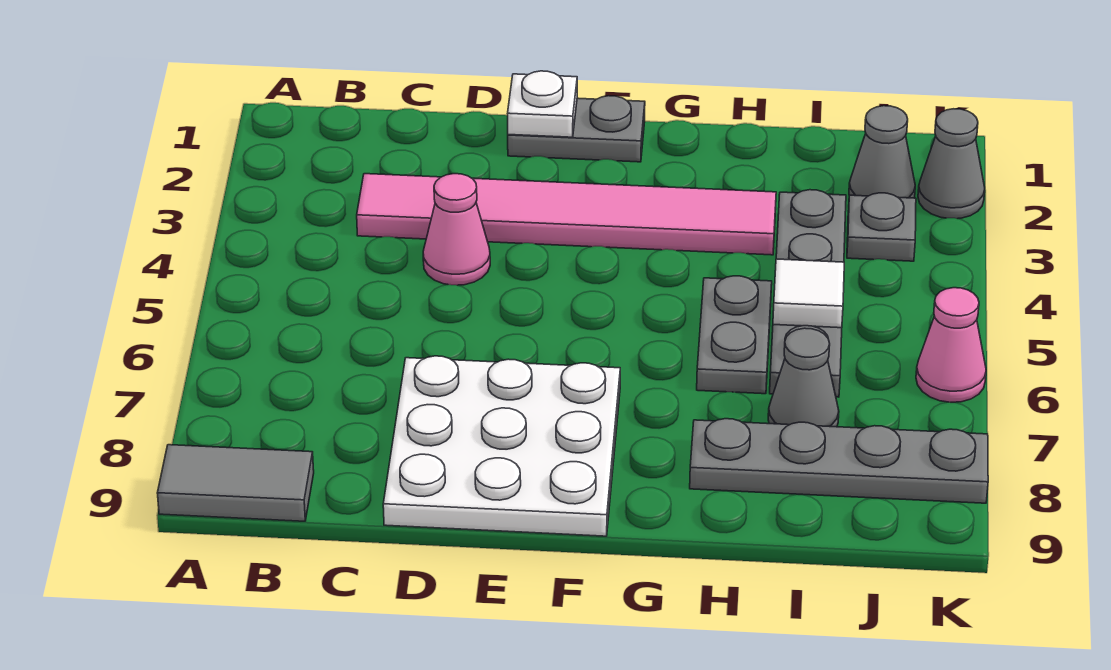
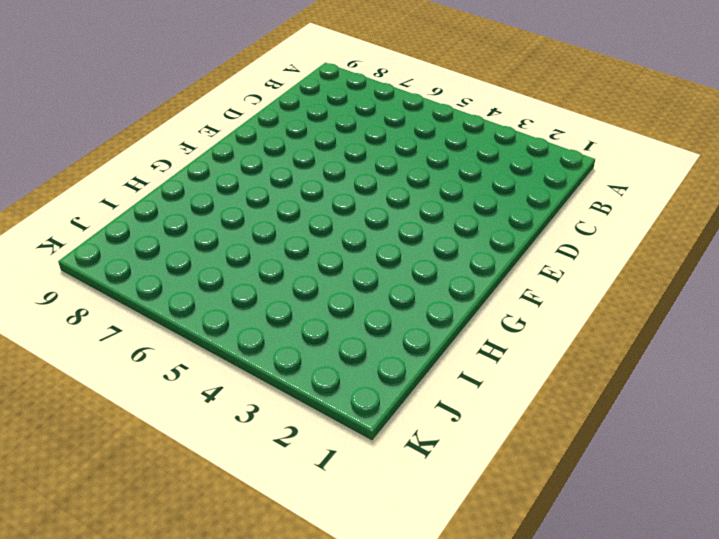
none -> grey tile A9:B9 level 1
none -> pink tile C3:H3 level 1
none -> pink cone D4 level 1

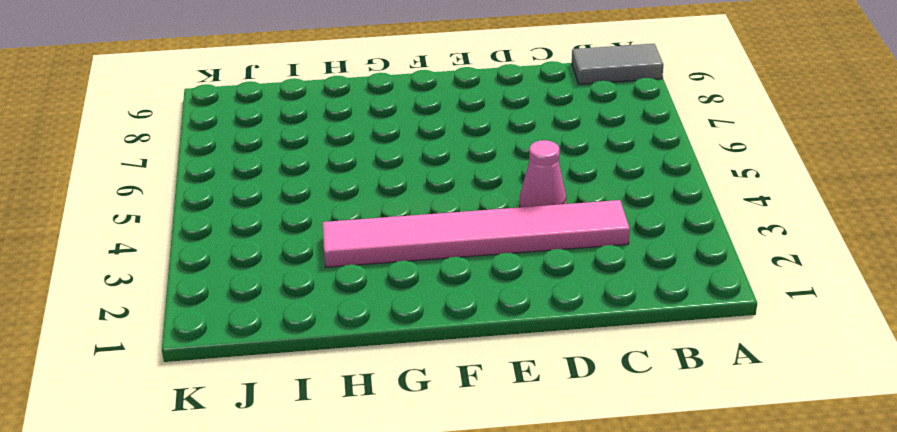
none -> white plate D7:F9 level 1
none -> grey plate E1:F1 level 1
none -> grey plate H5:H6 level 1

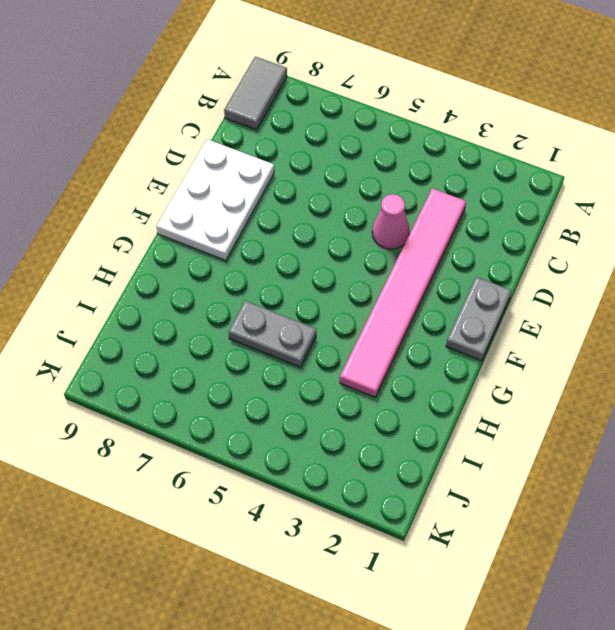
white plate D8:F9 level 1 -> white plate D7:F9 level 1
none -> grey plate H8:K8 level 1
none -> grey plate I3:I6 level 1
none -> grey cone I7 level 1

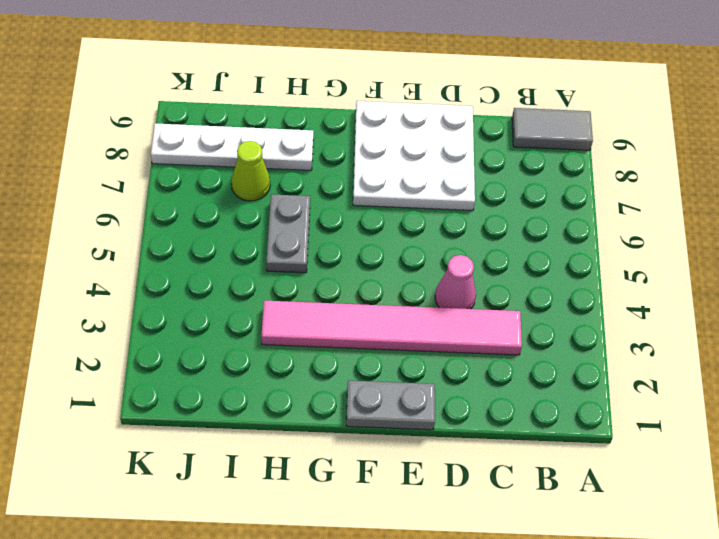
white plate H8:K8 level 1 -> grey plate H8:K8 level 1
lime cone I7 level 1 -> grey cone I7 level 1
none -> grey plate I3:I6 level 1
none -> grey cone J2 level 1
none -> grey plate J3 level 1

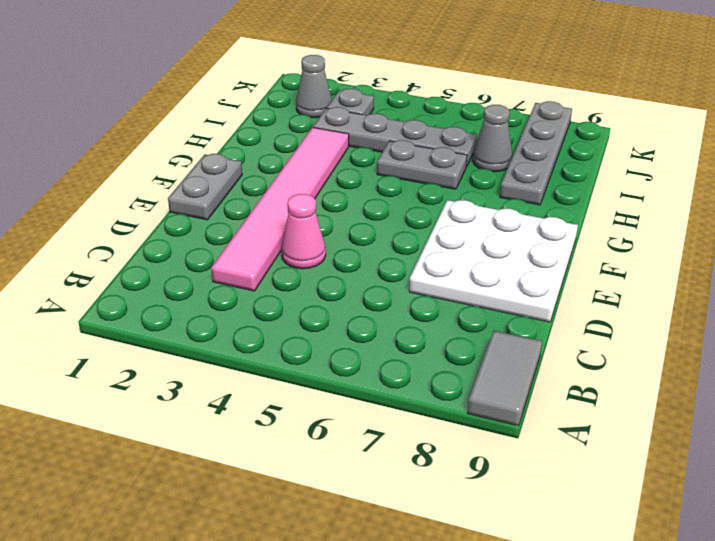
none -> grey cone K2 level 1
none -> pink cone K6 level 1
none -> white plate E1 level 2

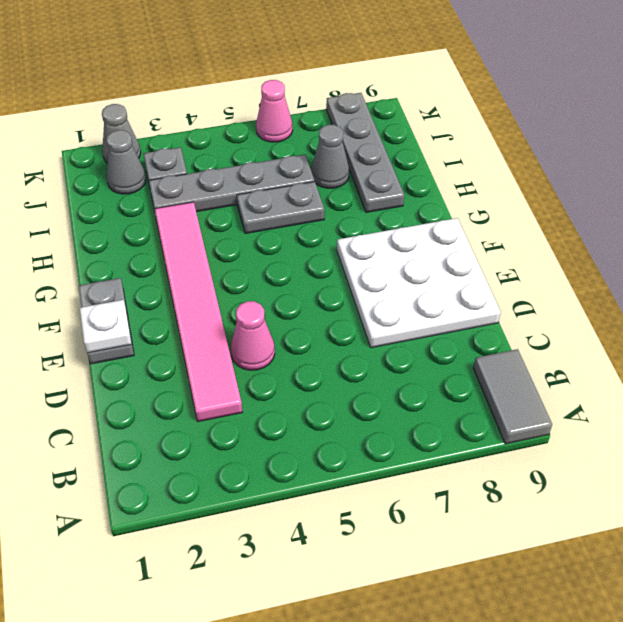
none -> white tile I5 level 2

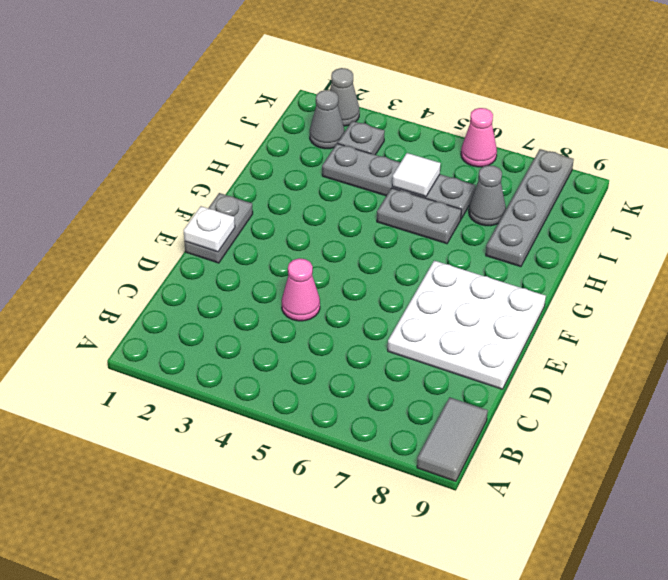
none -> pink tile C3:H3 level 1

